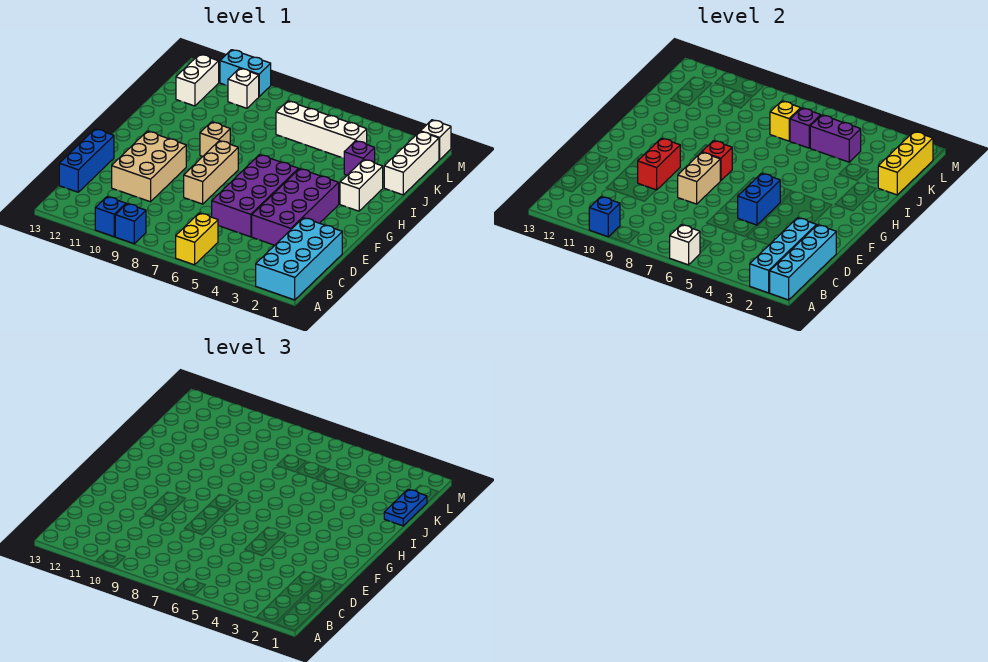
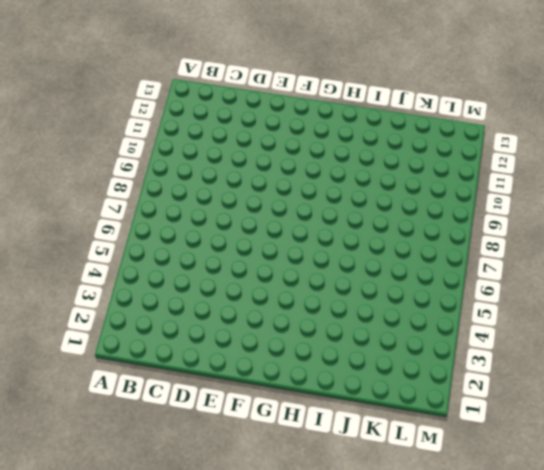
none -> cyan brick A1:D2 level 1
none -> yellow brick A6:B6 level 1
none -> blue brick A9 level 1
none -> blue brick A10 level 1

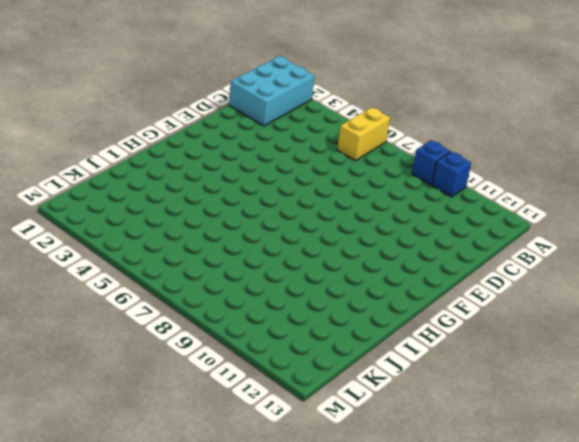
cyan brick A1:C2 level 1 -> cyan brick A1:D2 level 1
none -> blue brick C13:E13 level 1
none -> purple brick D3:G4 level 1
none -> purple brick D5:G6 level 1
none -> tan brick D10:F11 level 1

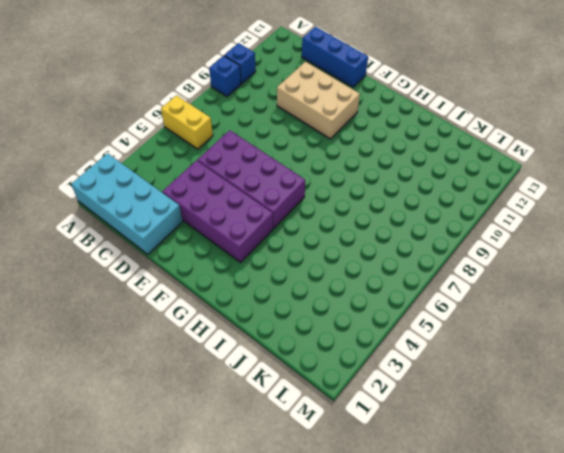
none -> tan brick E8:G8 level 1
none -> white brick H2:I2 level 1
none -> tan brick H9 level 1
none -> white brick J1:L1 level 1

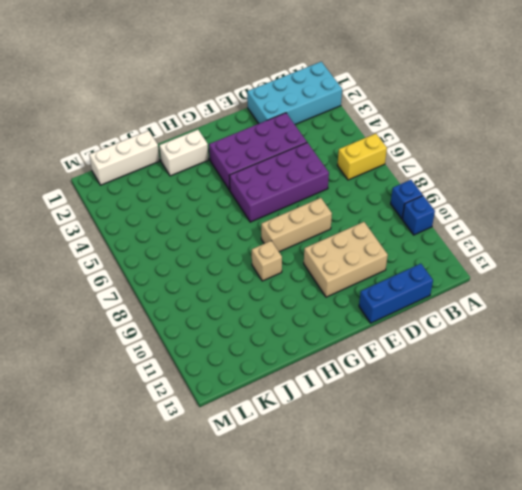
none -> purple brick J3 level 1
none -> white brick K4:K7 level 1
none -> white brick K12:L12 level 1
none -> white brick L10 level 1

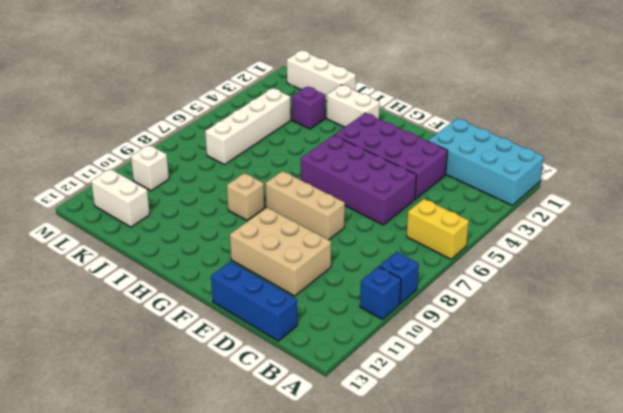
none -> white brick M1 level 1
none -> cyan brick M10:M11 level 1
none -> cyan brick A1:D1 level 2
none -> cyan brick A2:D2 level 2

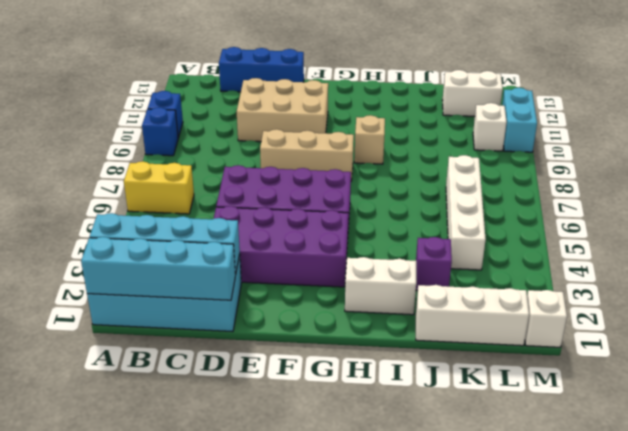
none -> white brick A6 level 2
none -> blue brick A10 level 2
none -> blue brick E5:F5 level 2
none -> tan brick E8:F8 level 2

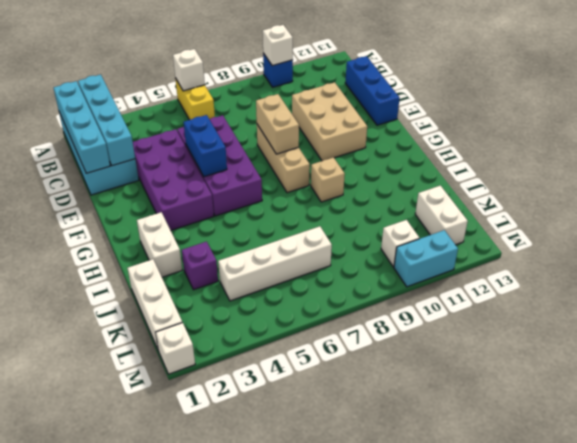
white brick A10 level 2 -> blue brick A10 level 2
none -> blue brick A9 level 1
none -> red brick E10:F10 level 2
none -> red brick G8 level 2
none -> yellow brick J1:L1 level 2

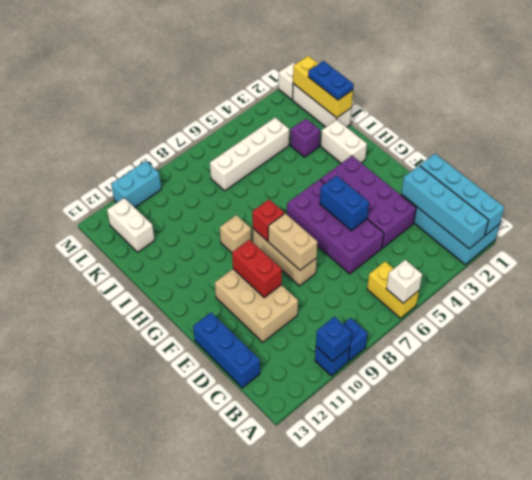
none -> white brick L10 level 1
none -> purple brick K4:K5 level 2
none -> purple brick K6 level 2
none -> yellow brick K7 level 2

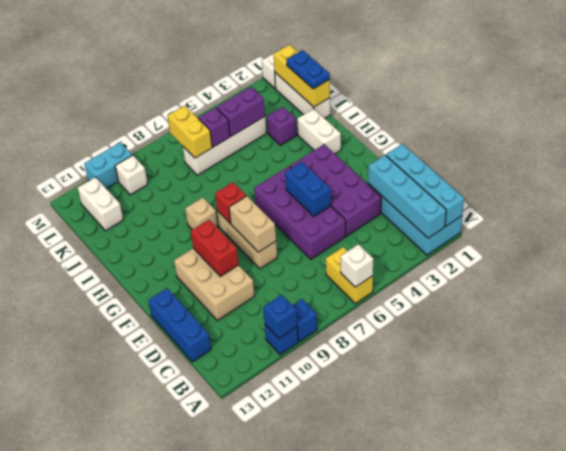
yellow brick K7:L7 level 2 -> yellow brick K7 level 2

